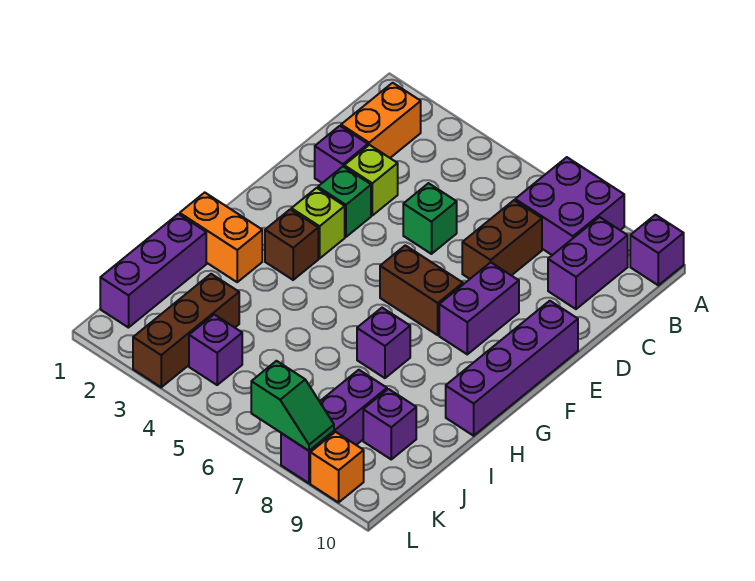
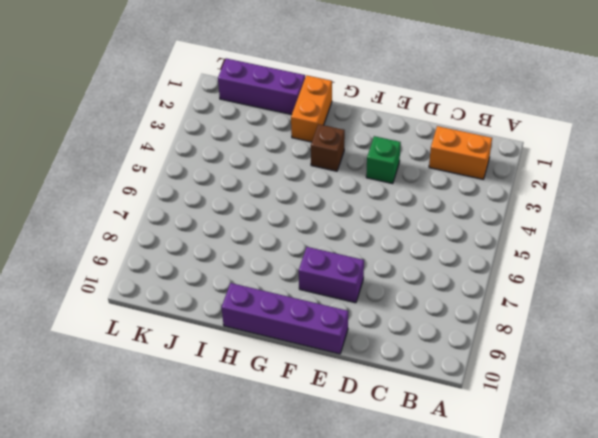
none -> purple brick A7:B8 level 1
none -> purple brick A10 level 1
none -> purple brick B9:C9 level 1

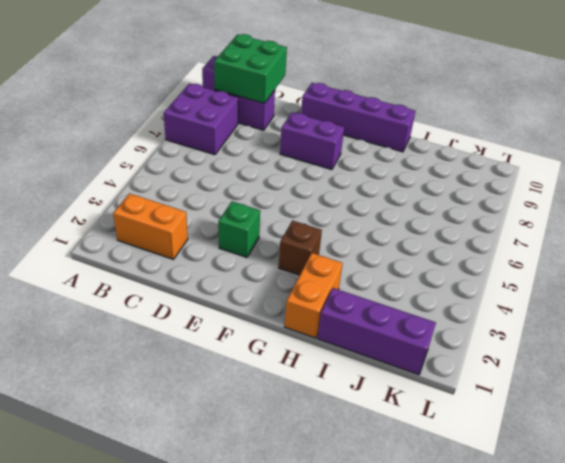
green brick B9:C10 level 2 -> none
none -> brown brick C7:D7 level 1
none -> purple brick D2 level 1
none -> lime brick D3 level 1

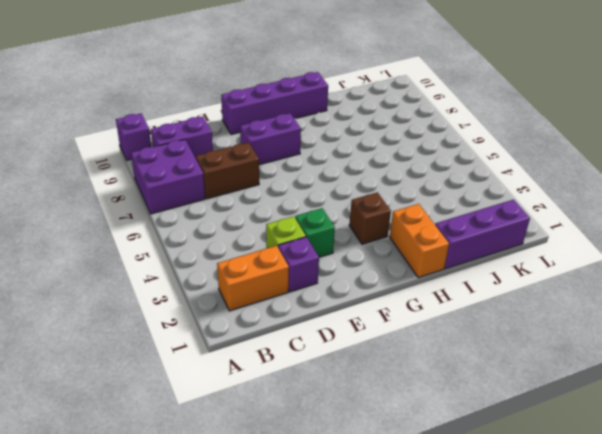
none -> green brick D5 level 1
none -> lime brick F3 level 1
none -> brown brick F6:F7 level 1

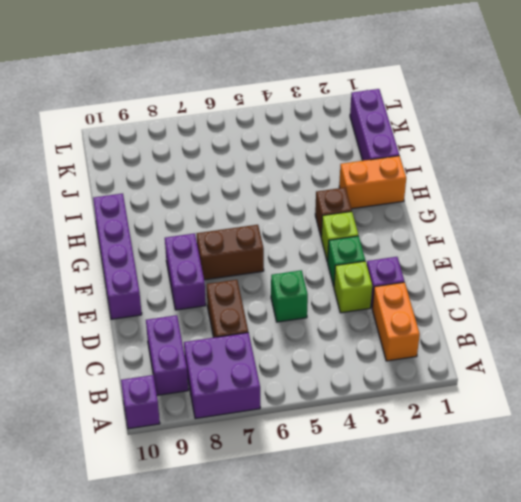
none -> purple brick H7 level 1
none -> brown brick J3:L3 level 1
none -> purple brick J8:L8 level 1

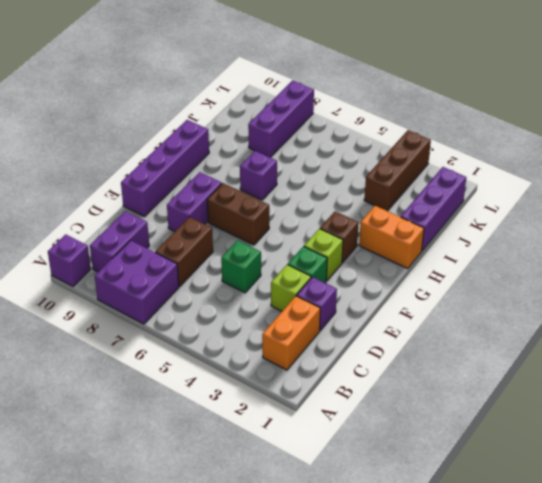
none -> purple brick J9 level 1
none -> purple brick K4 level 1
none -> orange brick L9 level 1

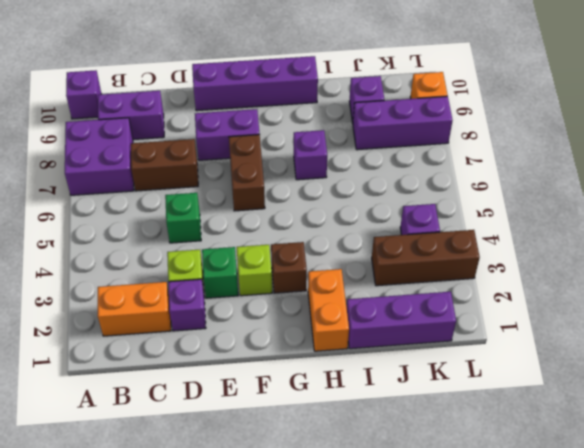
none -> green slope L7:L8 level 2 top 7

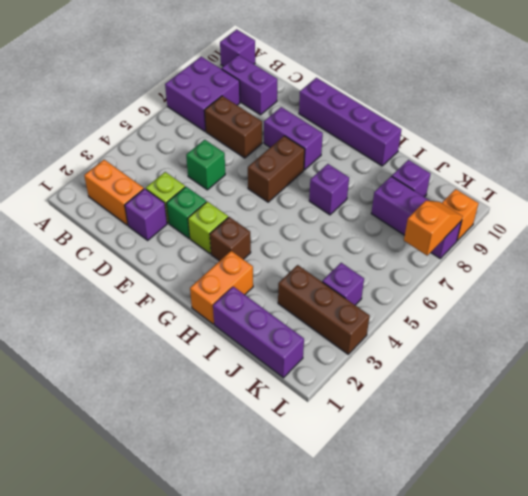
orange slope L7:L8 level 2 top 7 -> green slope L7:L8 level 2 top 7

